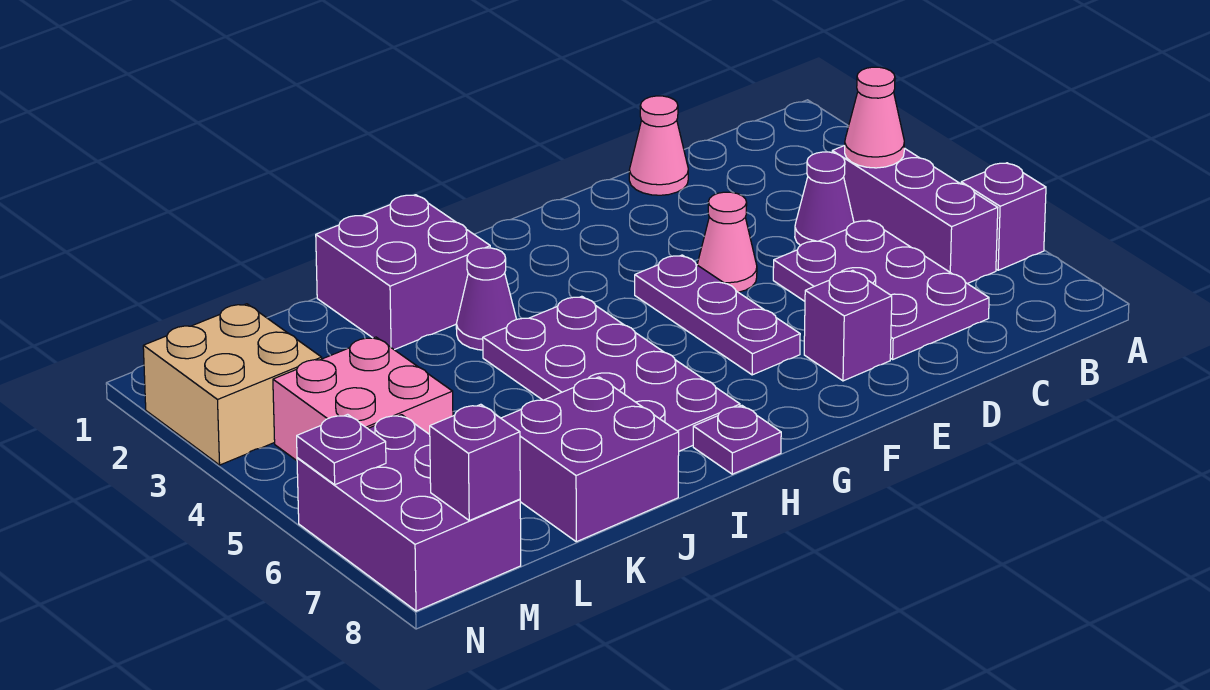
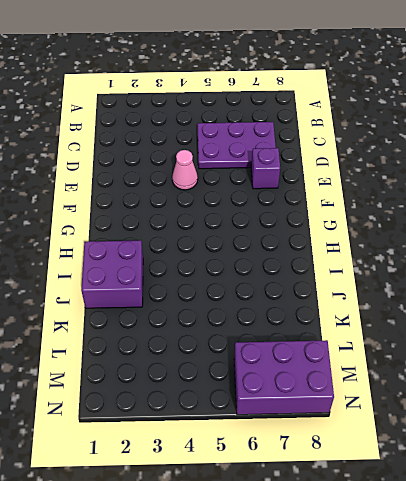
none -> purple brick A6 level 1
none -> purple brick B4:B6 level 1
none -> purple cone C4 level 1

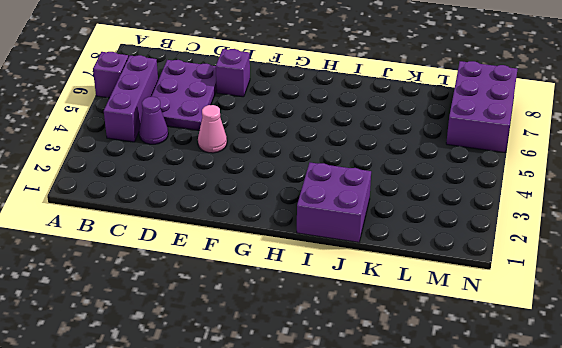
none -> pink cone D1 level 1
none -> purple plate F4:F6 level 1
none -> purple plate H4:I7 level 1

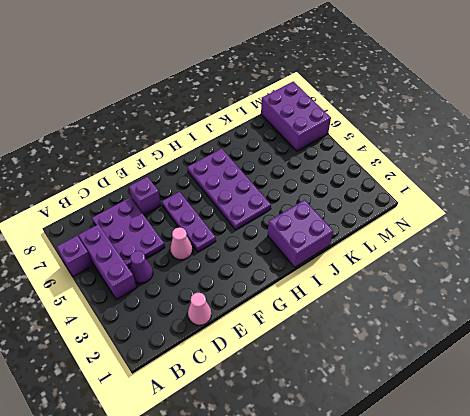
none -> purple plate H8 level 1
none -> purple cone I3 level 1
none -> purple brick J7:K8 level 1

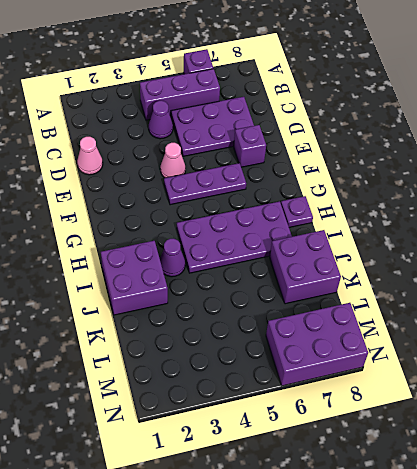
none -> pink brick L4:M5 level 1
none -> tan brick M2:N3 level 1
none -> pink cone B4 level 2

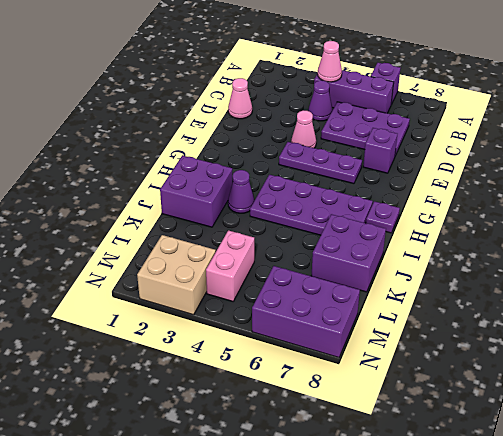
pink brick L4:M4 level 1 -> pink brick L4:M5 level 1
none -> purple brick M8 level 2
none -> purple plate N6 level 2

